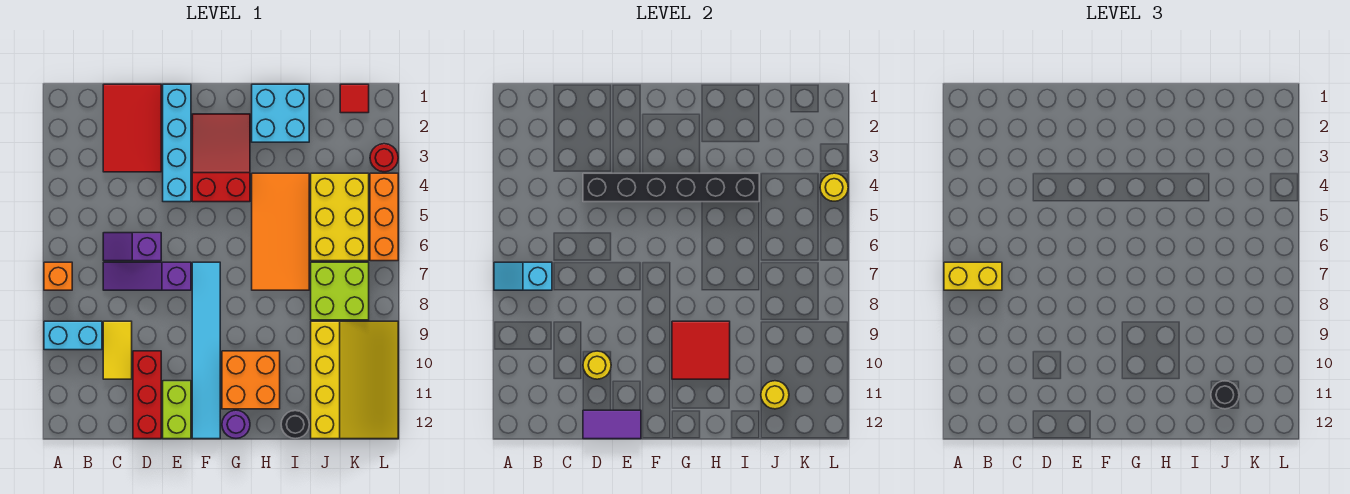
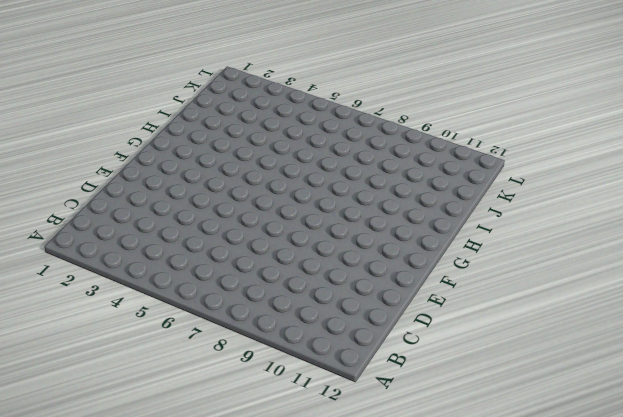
none -> orange brick A7 level 1
none -> cyan brick A9:B9 level 1
none -> red tile C1:D3 level 1
none -> purple slope C6:D6 level 1 top D

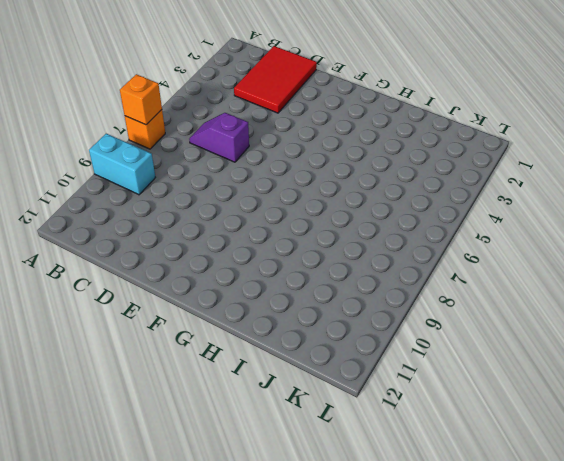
orange brick A7 level 2 -> cyan slope A7:B7 level 2 top B
none -> purple slope C7:E7 level 1 top E
none -> yellow tile C9:C10 level 1
none -> red brick D10:D12 level 1
none -> cyan brick E1:E4 level 1

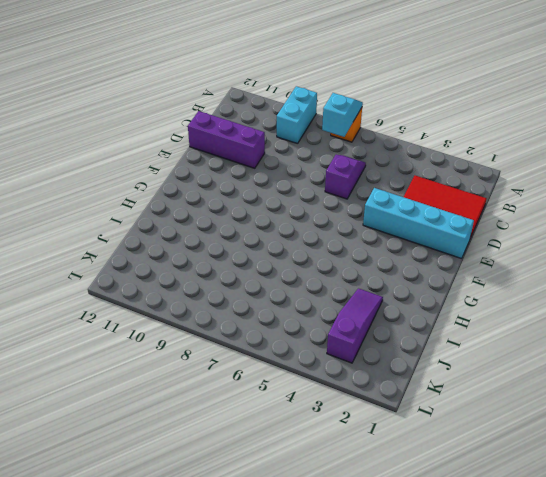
purple brick D10:D12 level 1 -> red brick D10:D12 level 1
purple slope I3:K3 level 1 top K -> purple slope C7:E7 level 1 top E
none -> yellow tile C9:C10 level 1
none -> lime brick E11:E12 level 1
none -> red slope F2:G4 level 1 top 4
none -> cyan tile F7:F12 level 1

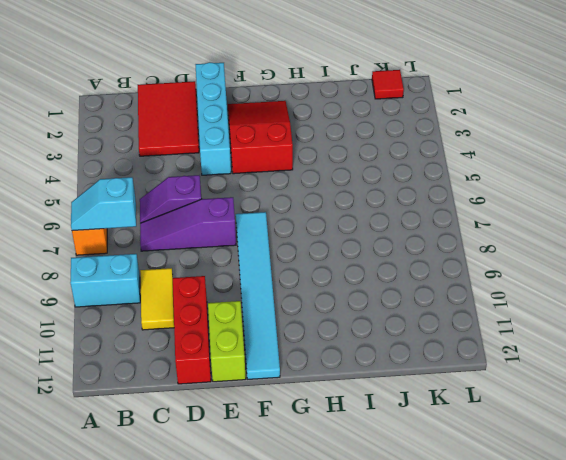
none -> orange brick G10:H11 level 1
none -> purple round brick G12 level 1
none -> cyan brick H1:I2 level 1
none -> orange tile H4:I7 level 1

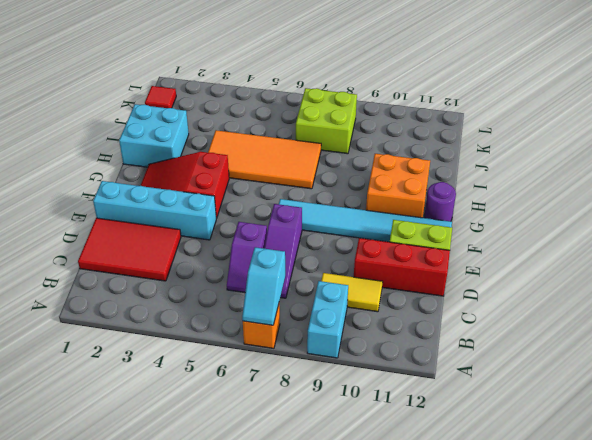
none -> black round brick I12 level 1
none -> yellow brick J4:K6 level 1
none -> yellow slope J9:L12 level 1 top J
none -> red round brick L3 level 1

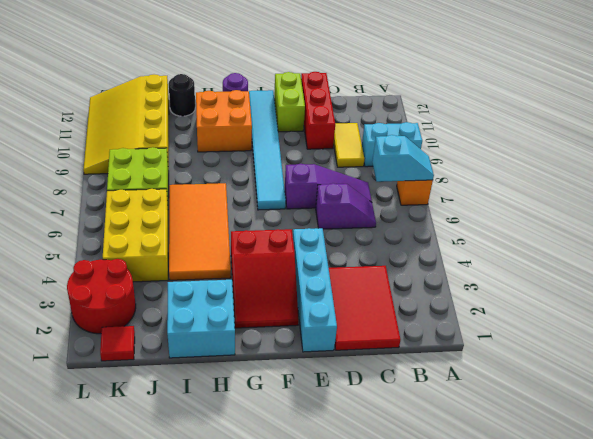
red round brick K2:L3 level 1 -> red round brick L3 level 1
none -> orange brick L4:L6 level 1
none -> black brick D4:I4 level 2
none -> yellow round brick D10 level 2
none -> purple tile D12:E12 level 2

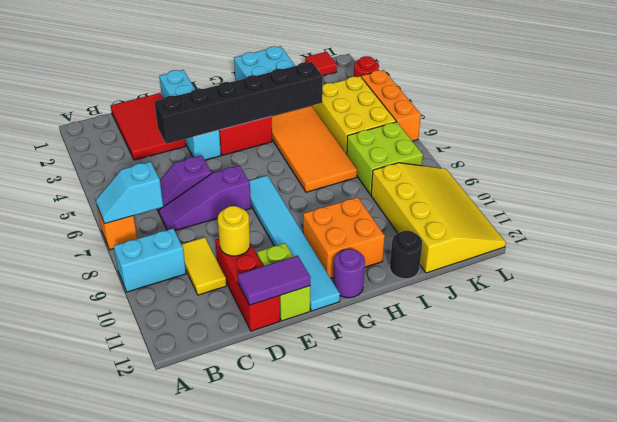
none -> red tile G9:H10 level 2
none -> yellow round brick J11 level 2
none -> yellow round brick L4 level 2
none -> yellow brick A7:B7 level 3

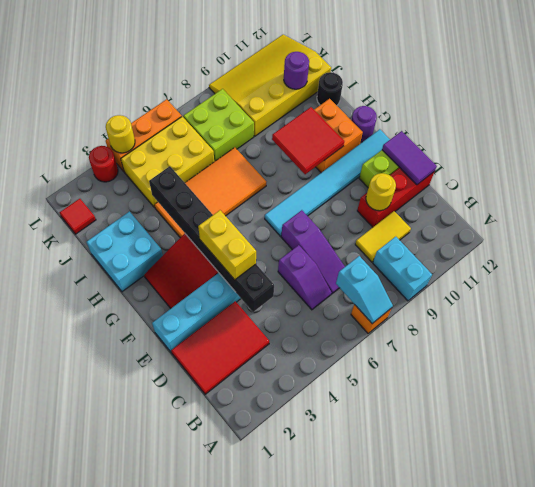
yellow brick E4:F4 level 3 -> yellow brick A7:B7 level 3
purple round brick J11 level 2 -> yellow round brick J11 level 2
none -> black round brick J11 level 3

